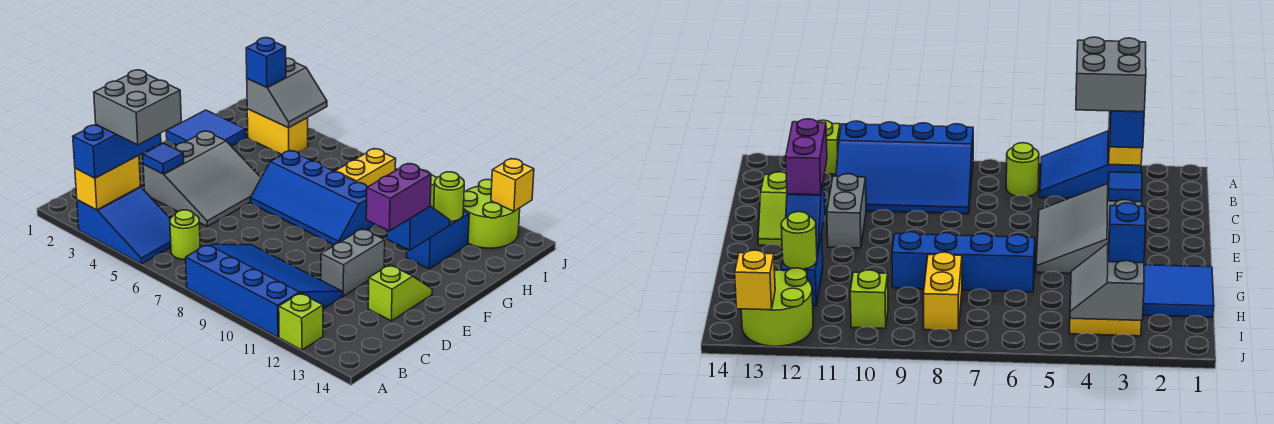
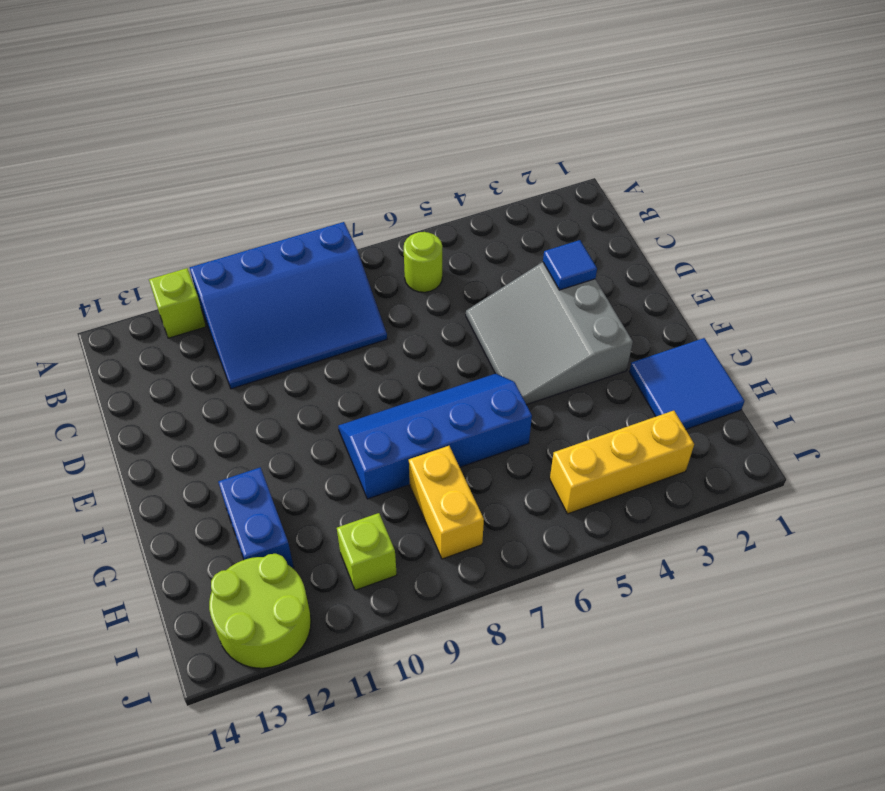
yellow brick I3:I5 level 1 -> yellow brick I3:I4 level 1
none -> blue slope A3:B5 level 1 top 3
none -> grey brick D11:E11 level 1
none -> lime slope D13:E13 level 1 top D

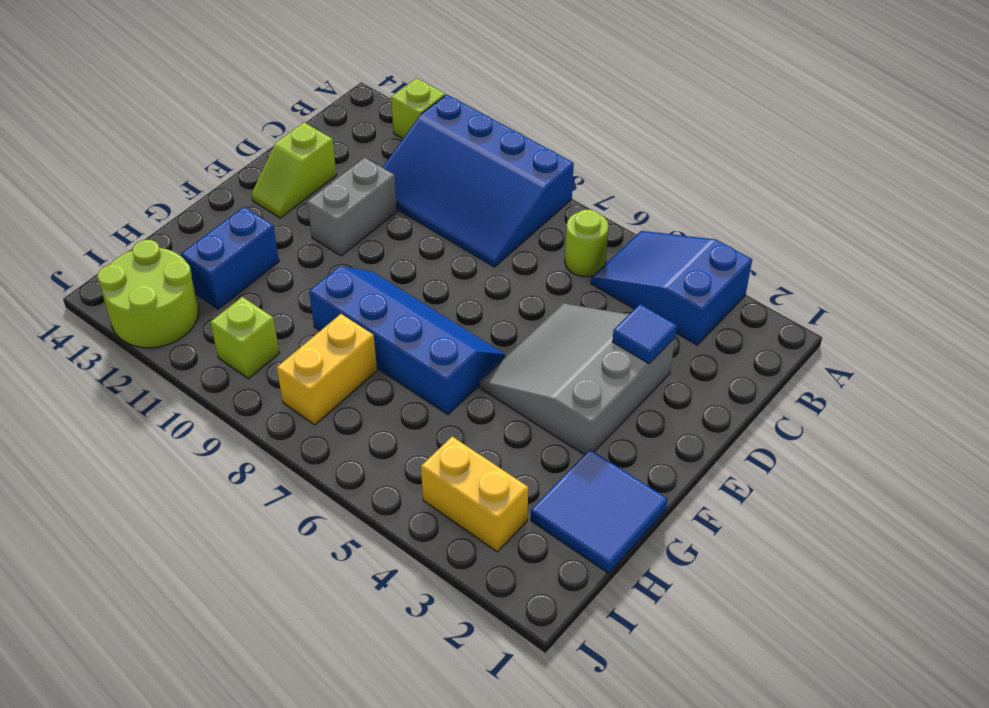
none -> yellow brick A3:B3 level 2
none -> blue slope F12:G12 level 2 top F
none -> lime round brick H12 level 2

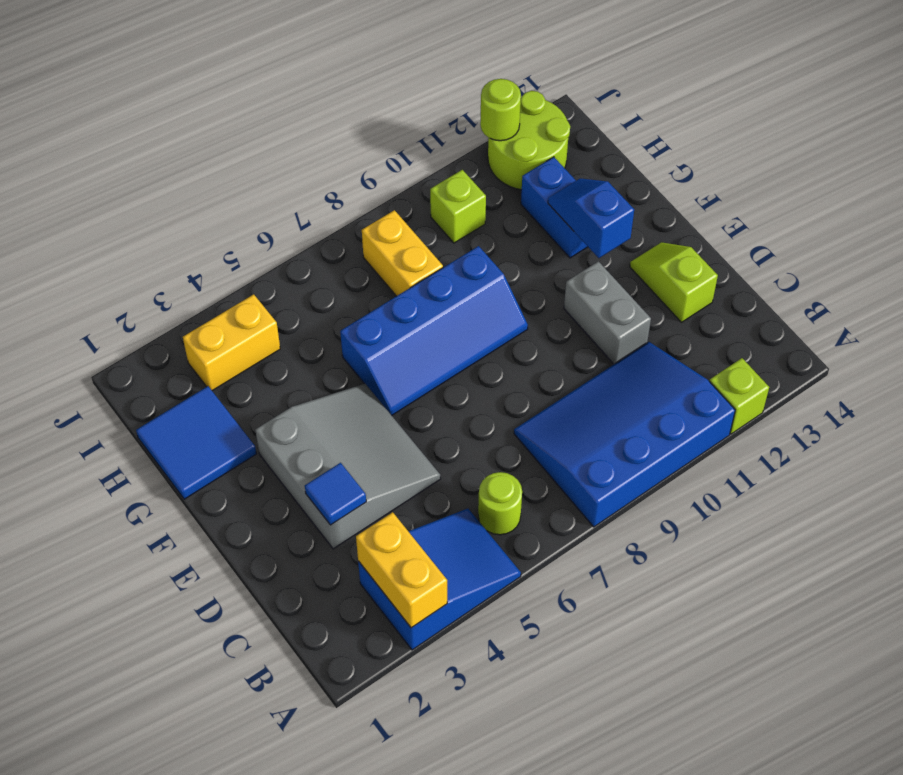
lime round brick J12 level 2 -> lime round brick H12 level 2
none -> grey slope I3:J4 level 2 top 3
none -> yellow brick J13 level 2
none -> blue brick A3:C3 level 3

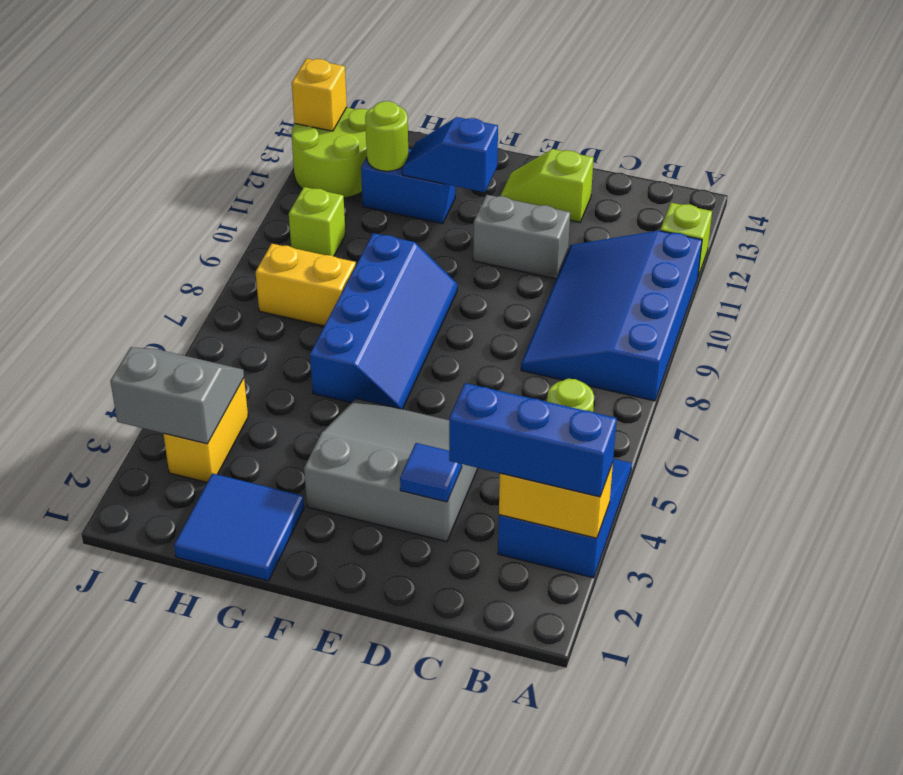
none -> purple brick E12:F12 level 3
none -> blue brick I3 level 3
none -> grey brick B3:C4 level 4

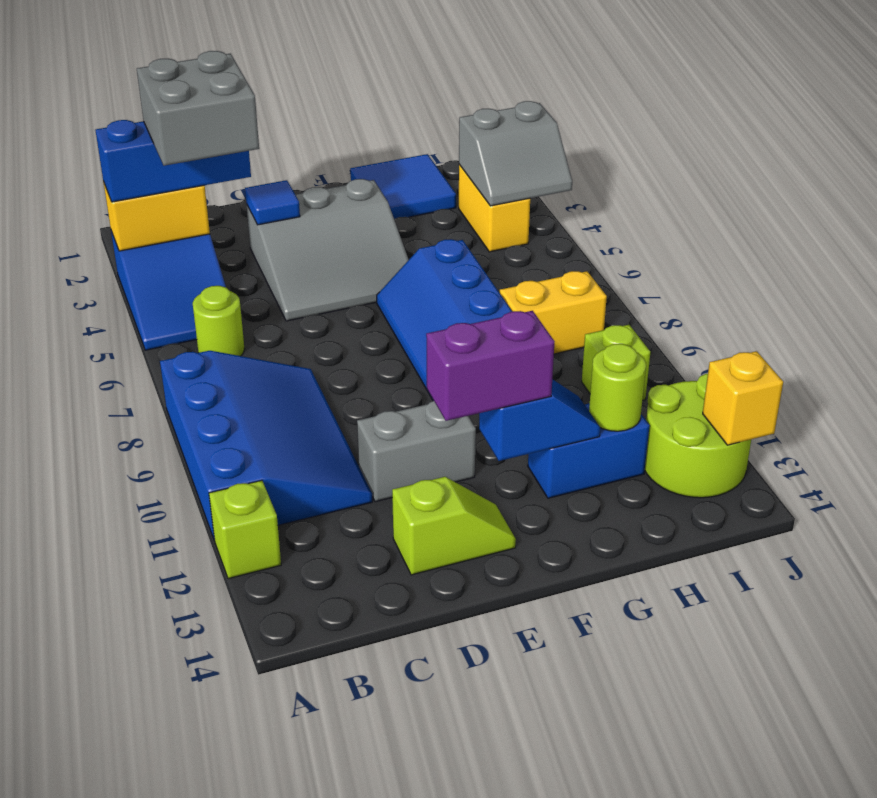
none -> blue brick I3 level 3

